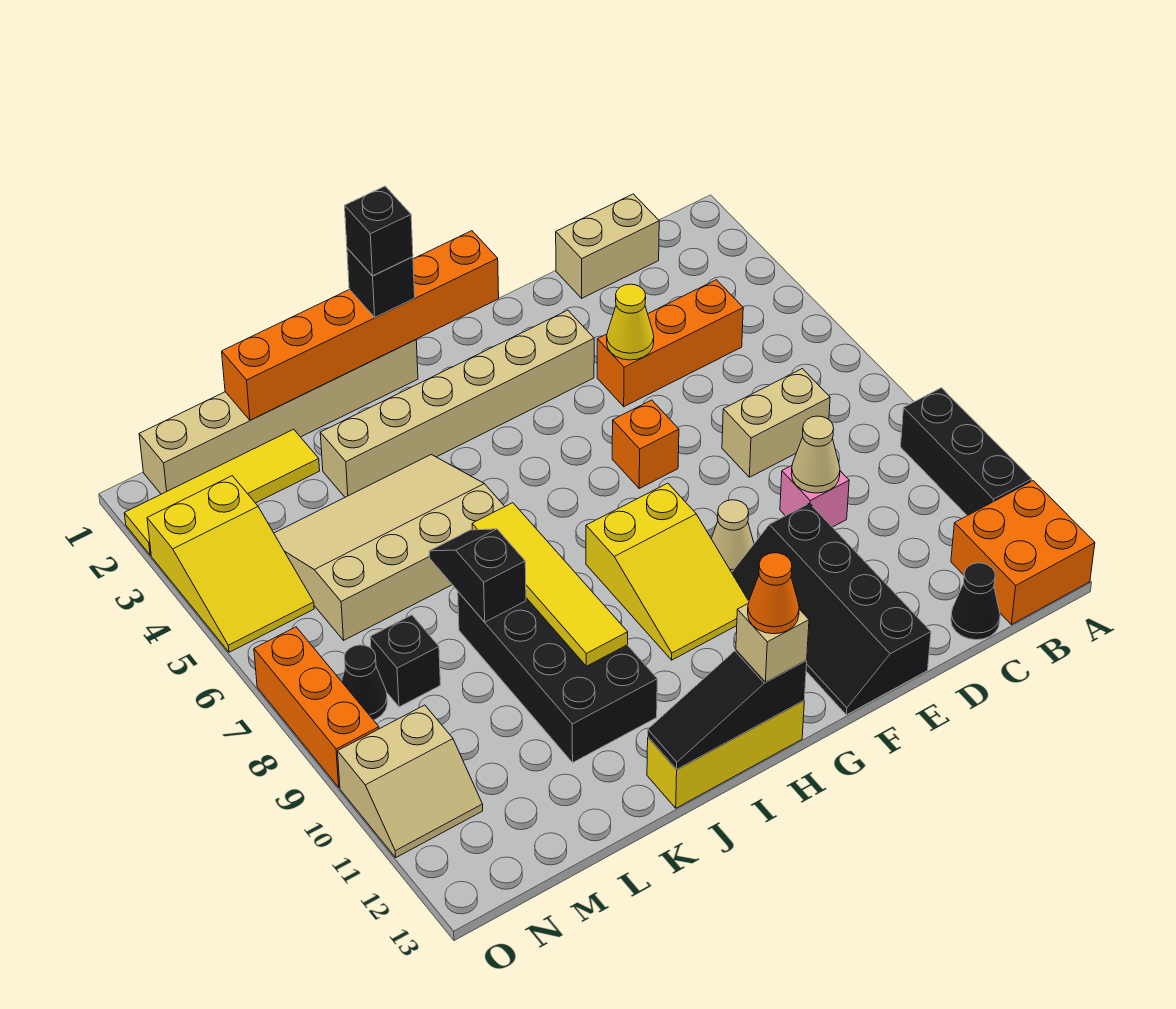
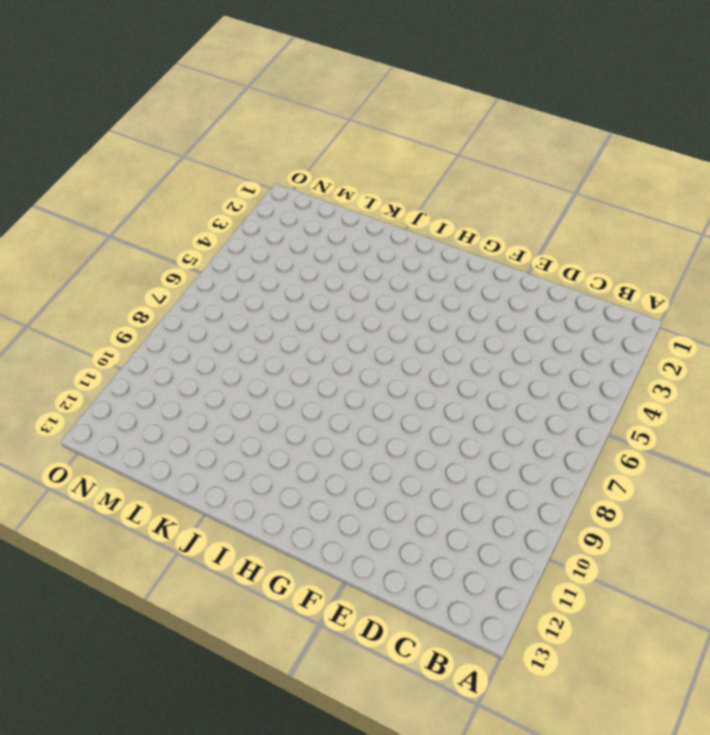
none -> black brick A9:A11 level 1
none -> orange brick A12:B13 level 1
none -> tan brick C1:D1 level 1
none -> orange brick C4:E4 level 1

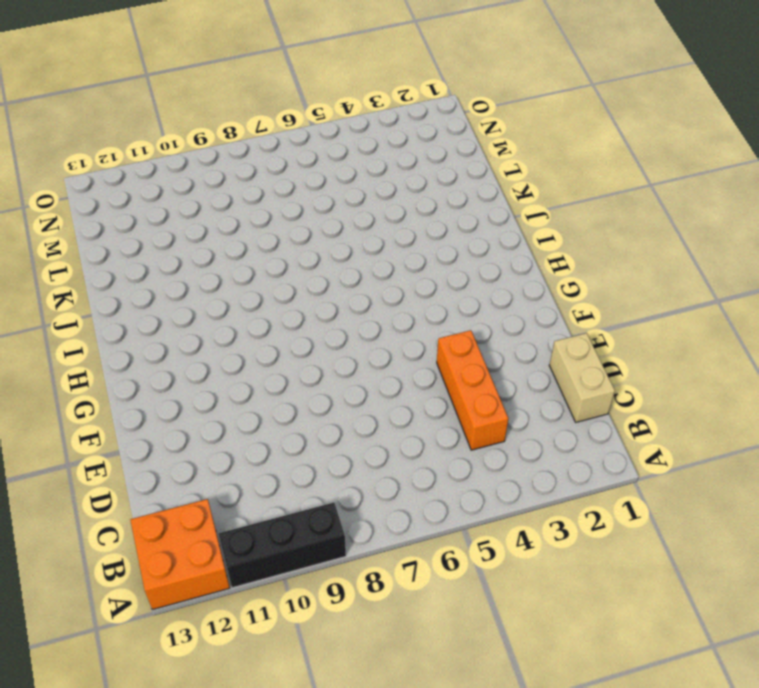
none -> tan brick C7:D7 level 1
none -> black cone C13 level 1
none -> pink brick D9 level 1
none -> black slope E10:F13 level 1 top E

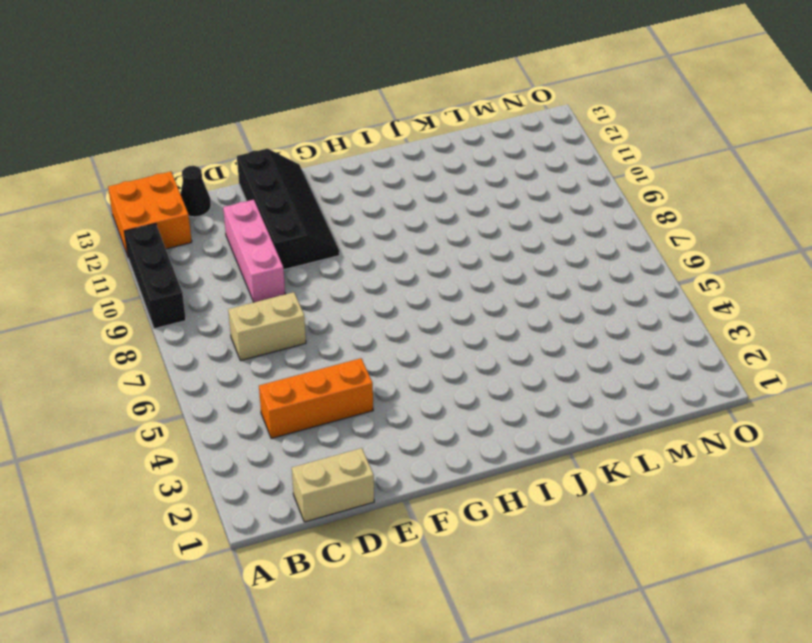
pink brick D9:D11 level 1 -> pink brick D9 level 1
none -> tan brick F3:K3 level 1
none -> orange brick F6 level 1
none -> tan cone F9 level 1
none -> yellow slope G8:H10 level 1 top 8

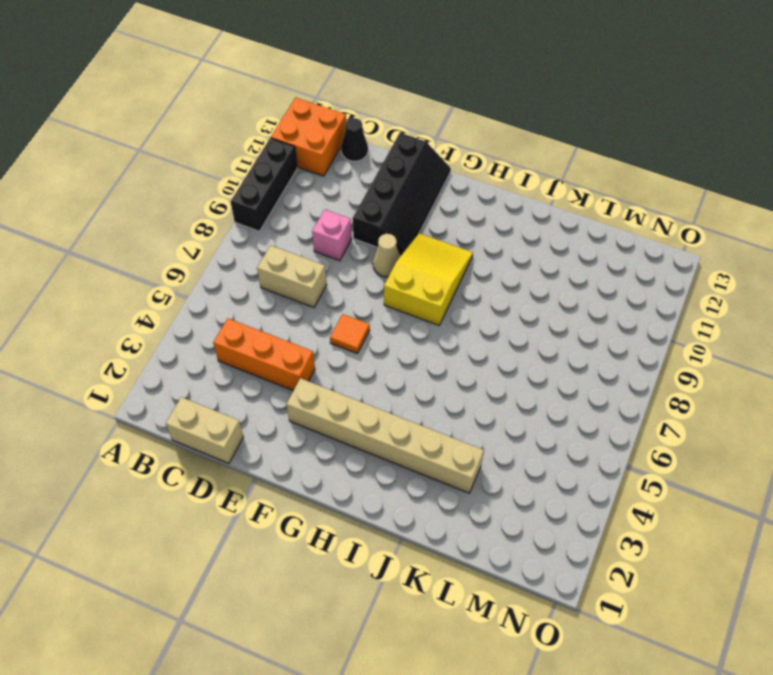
orange tile F6 level 1 -> orange brick F6 level 1
none -> yellow brick H13:J13 level 1
none -> tan brick I1:N1 level 1
none -> tan slope J4:M6 level 1 top 6
none -> black brick J8:K11 level 1

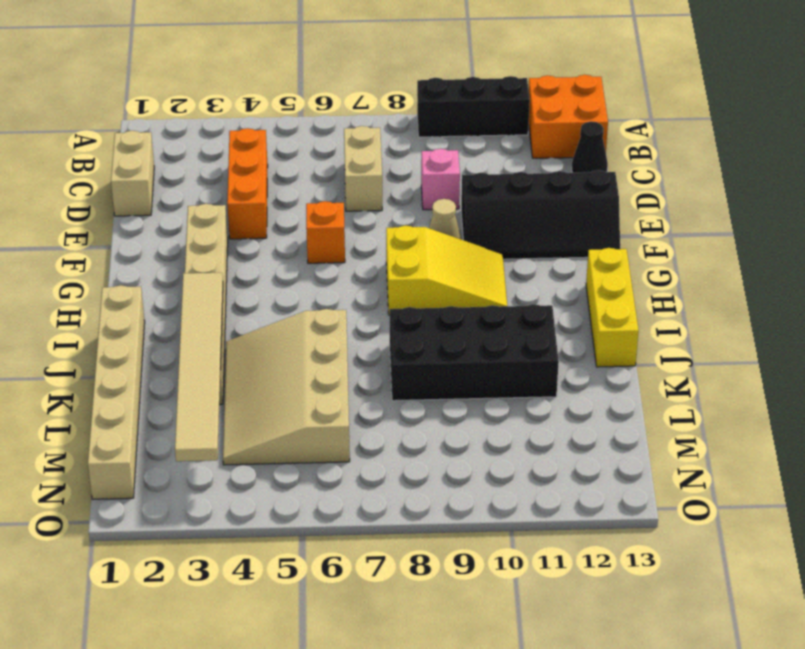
tan tile I3:N3 level 2 -> none
none -> yellow tile L2:O2 level 1
none -> black brick M8 level 1
none -> yellow slope N3:O5 level 1 top 3
none -> black cone N8 level 1

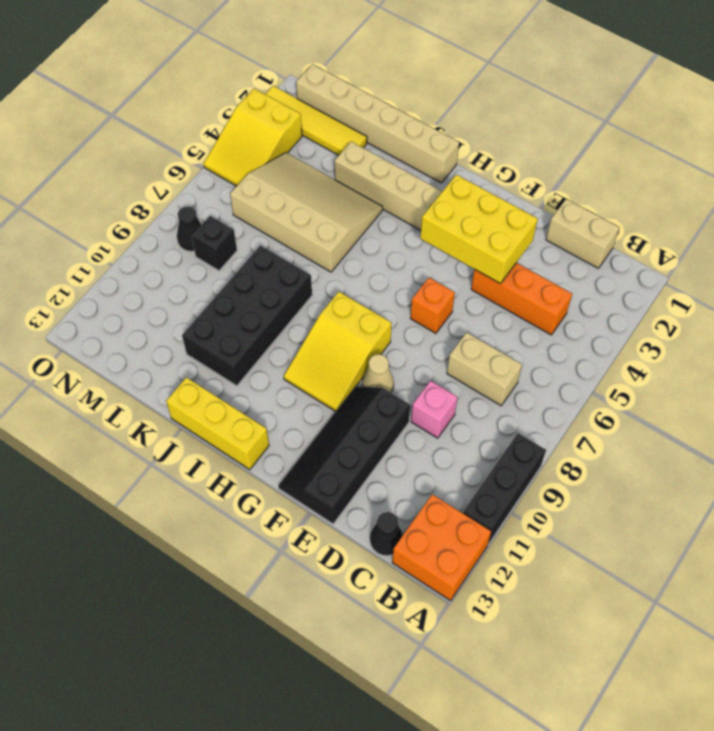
yellow brick E3:G4 level 2 -> yellow cone E4 level 2
none -> tan slope N10:O11 level 1 top 10
none -> orange brick O7:O9 level 1
none -> tan cone D9 level 2
none -> orange brick G1:L1 level 2

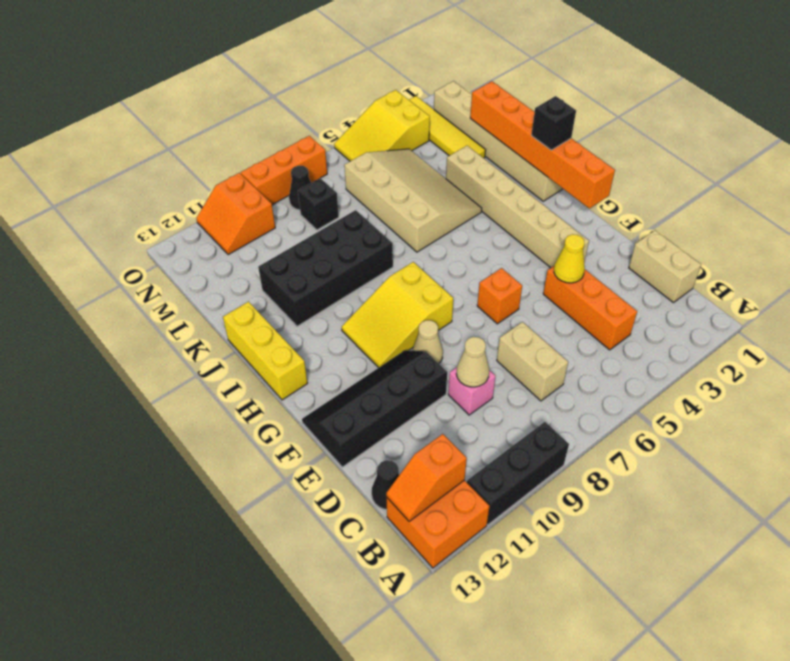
orange slope B12:B13 level 2 top 12 -> none
orange slope N10:O11 level 1 top 10 -> tan slope N10:O11 level 1 top 10
none -> black slope H13:J13 level 2 top H
none -> yellow tile J7:J10 level 2
none -> black slope K7:K8 level 2 top 8
none -> tan brick H13 level 3

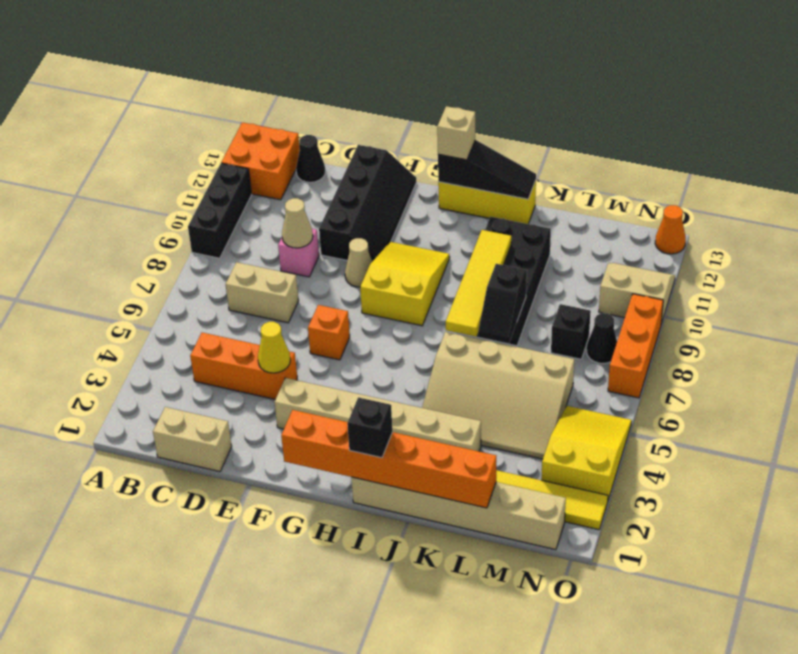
orange cone O13 level 1 -> orange cone H13 level 4
none -> black brick I1 level 4

